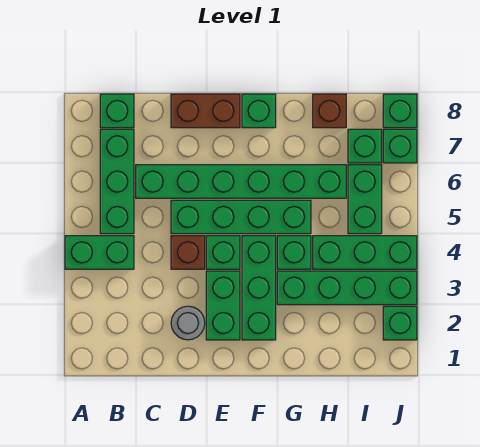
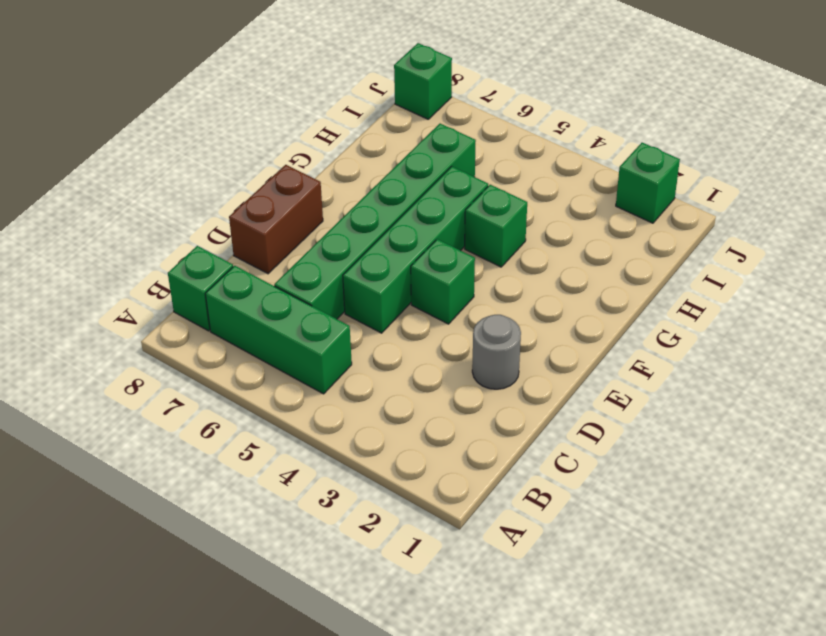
none -> green brick A4:B4 level 1
none -> brown brick D4 level 1
none -> green brick E2:E3 level 1

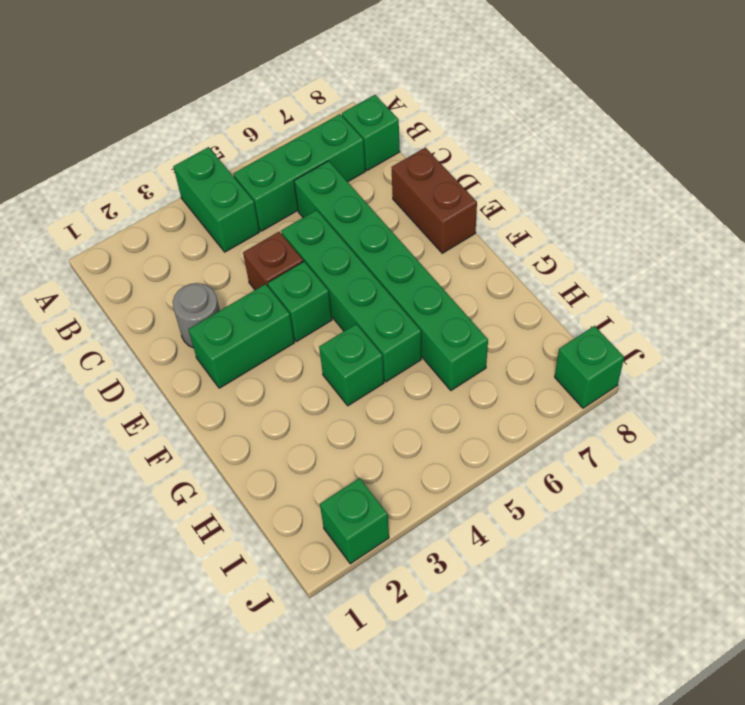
none -> green brick F2:F4 level 1
none -> green brick F8 level 1
none -> green brick G3:J3 level 1

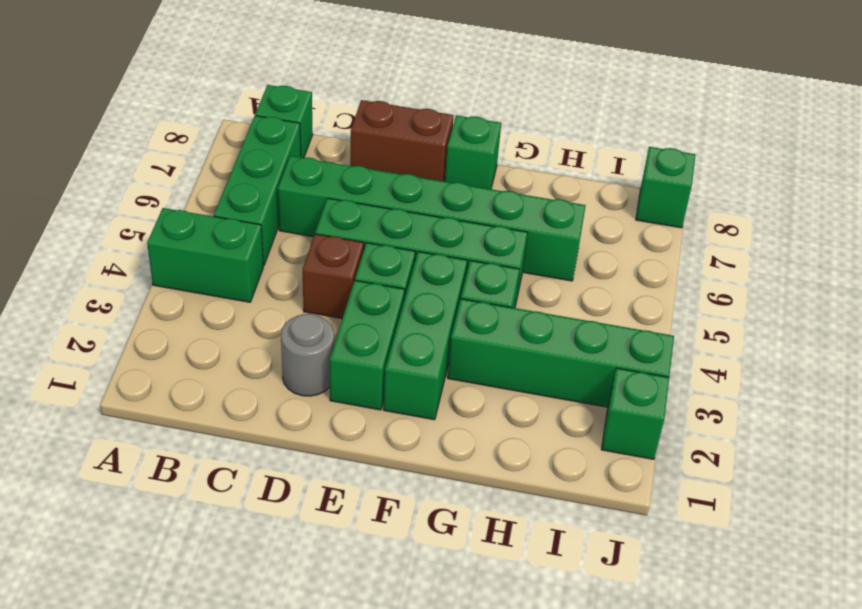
none -> green brick H4:J4 level 1
none -> brown brick H8 level 1
none -> green brick I5:I6 level 1

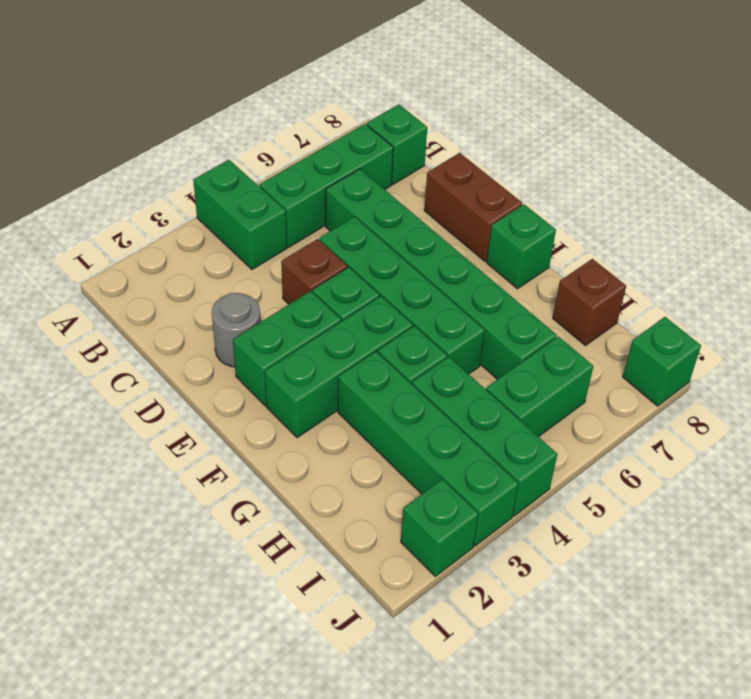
none -> green brick I7 level 1
none -> green brick J7 level 1

